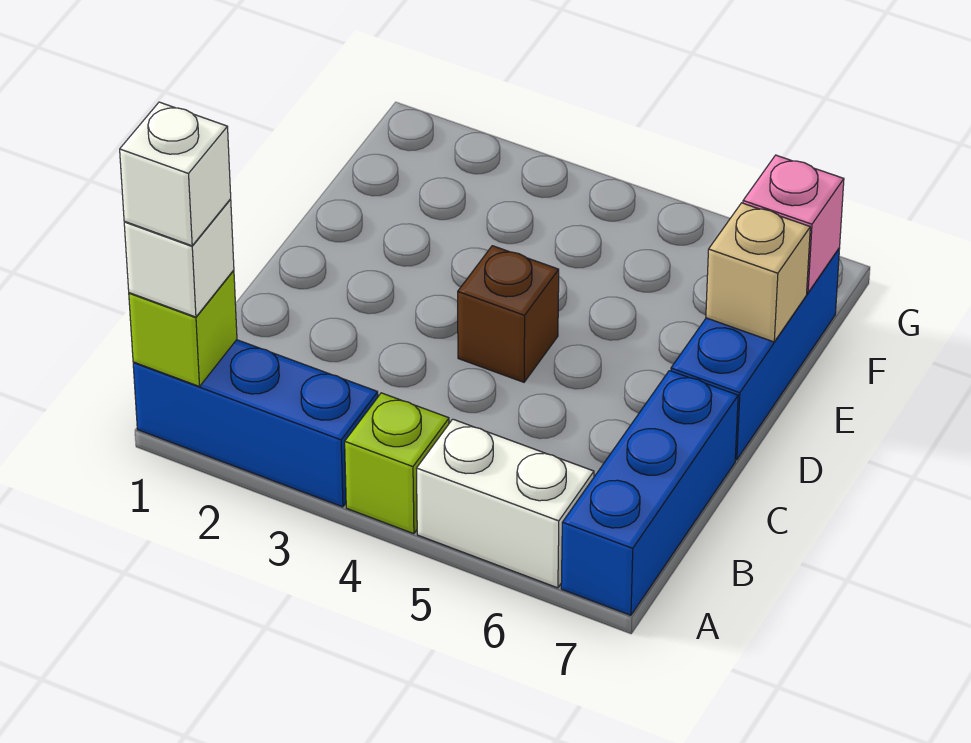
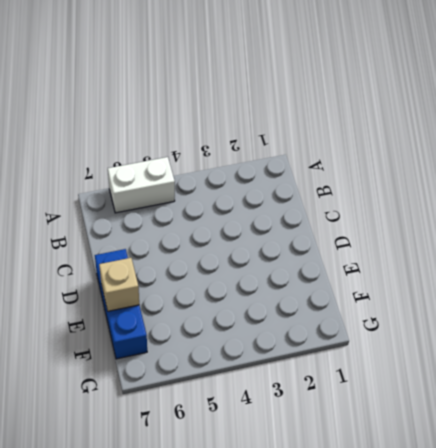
none -> blue brick A1:A3 level 1
none -> lime brick A4 level 1

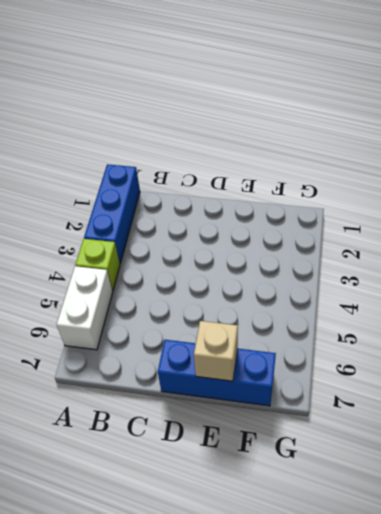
none -> blue brick A7:C7 level 1
none -> brown brick D4 level 1

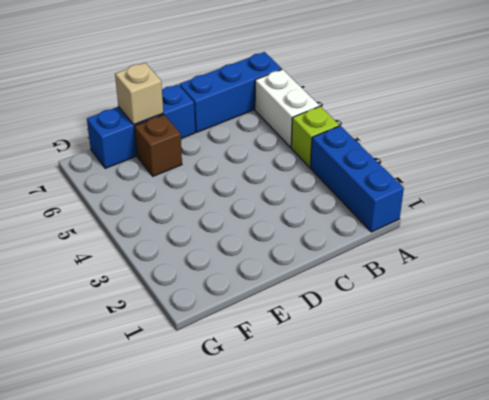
brown brick E6 level 1 -> brown brick D4 level 1
none -> lime brick A1 level 2
none -> pink brick F7 level 2

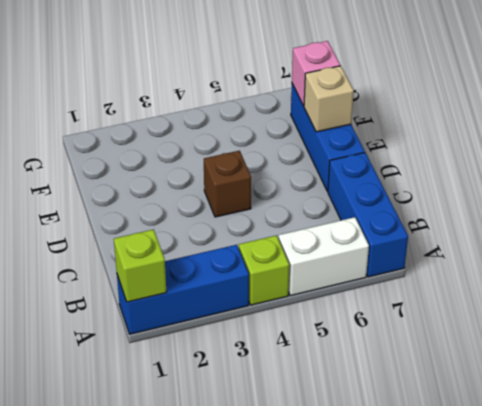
none -> white brick A1 level 3
none -> white brick A1 level 4

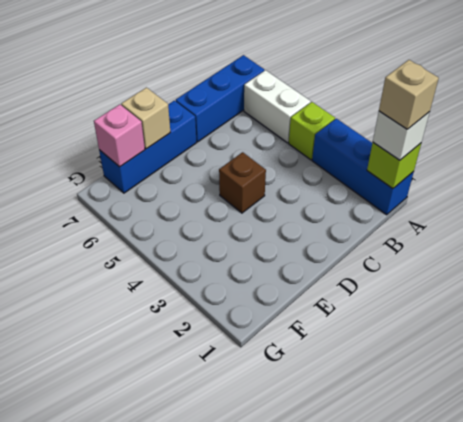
tan brick A1 level 4 -> white brick A1 level 4

